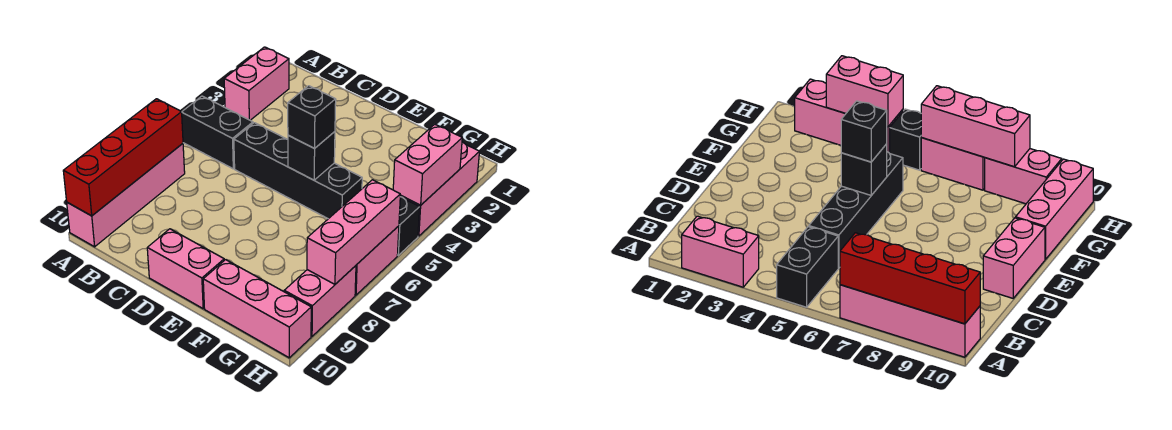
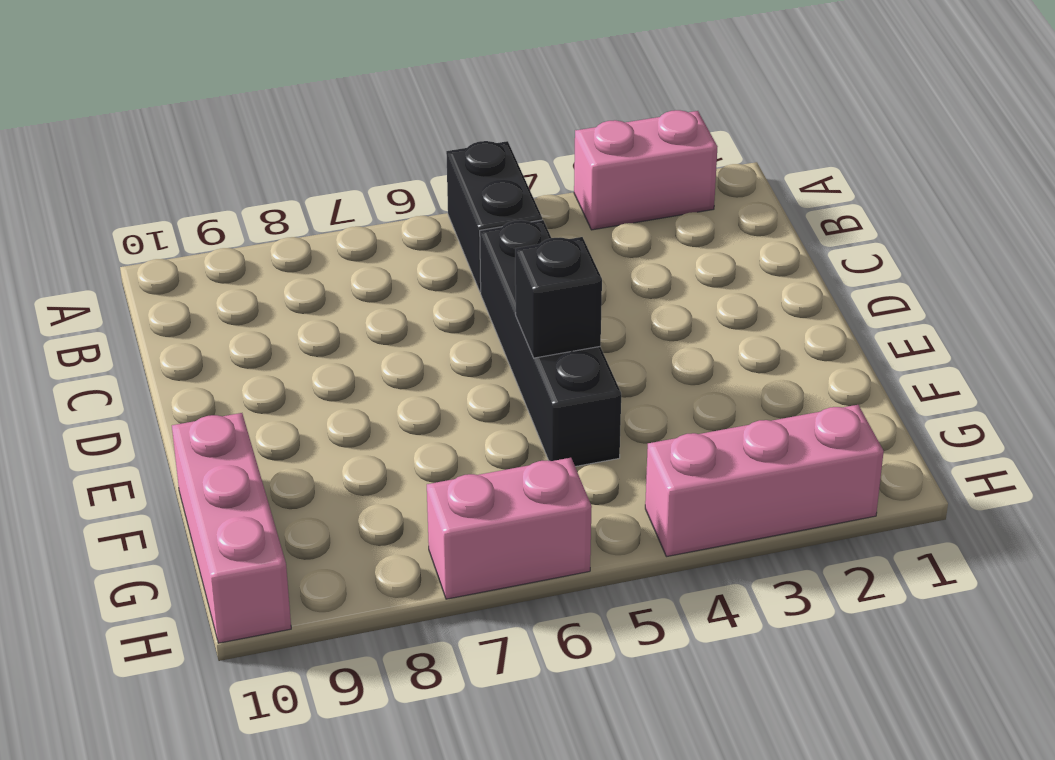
none -> pink brick A7:A10 level 1
none -> pink brick D10:E10 level 1
none -> black brick H5 level 1

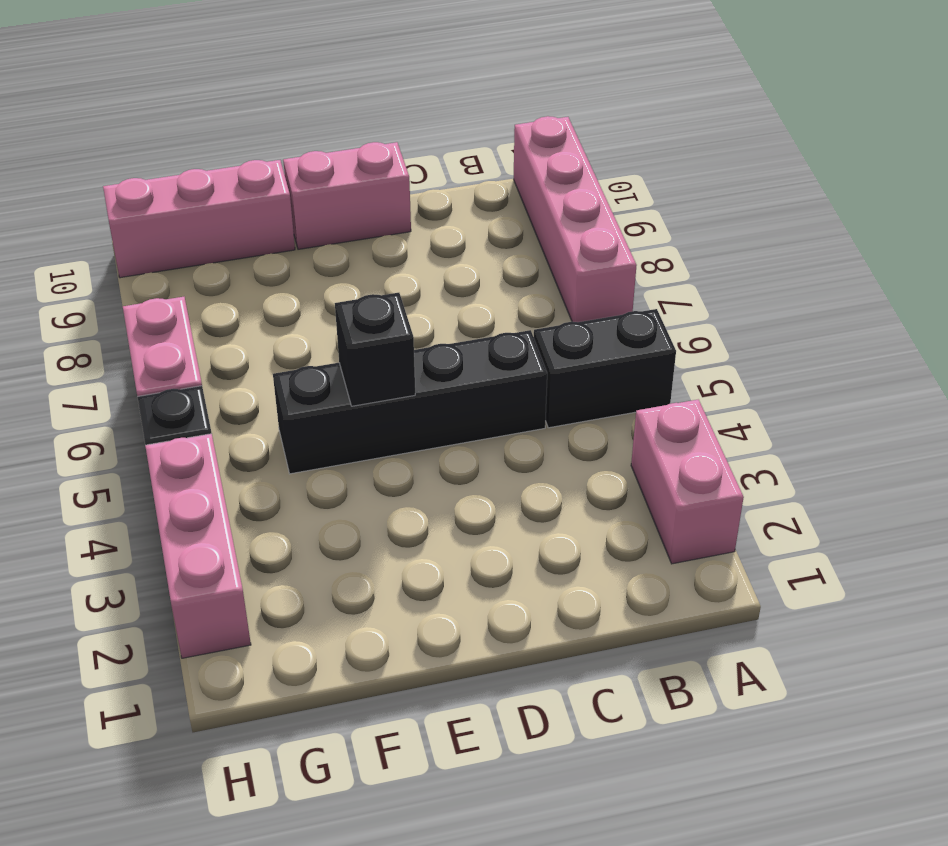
none -> pink brick H8:H9 level 1
none -> red brick A7:A10 level 2
none -> pink brick H3:H4 level 2

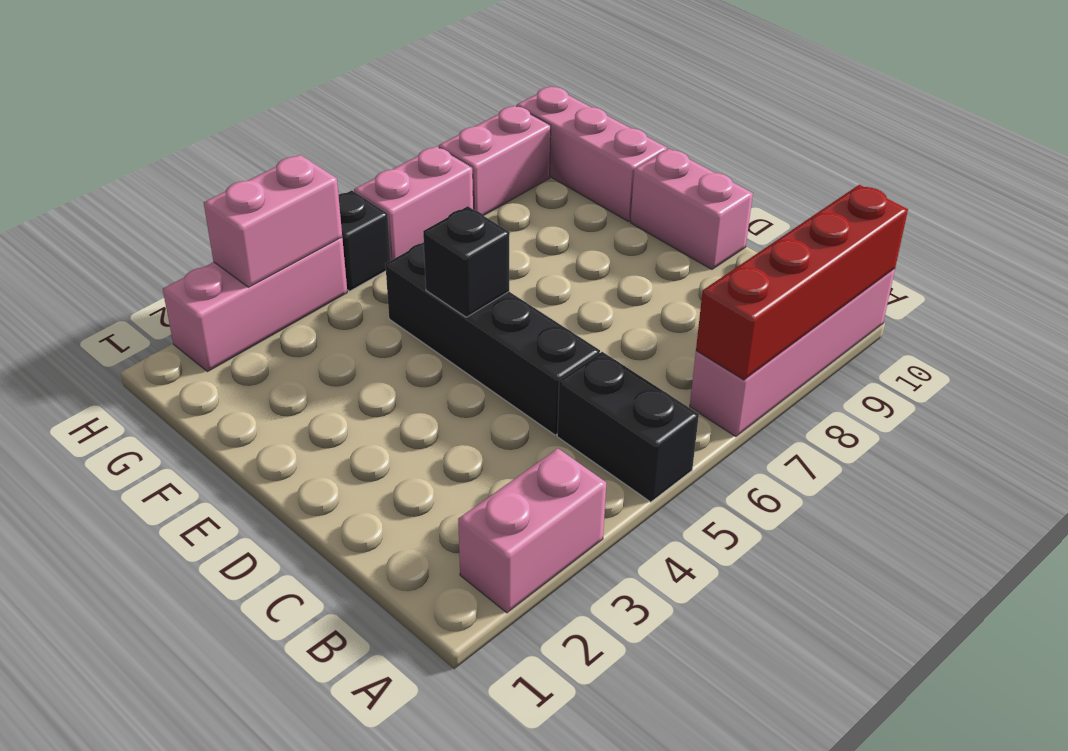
none -> pink brick H6:H8 level 2
none -> black brick E5 level 3

